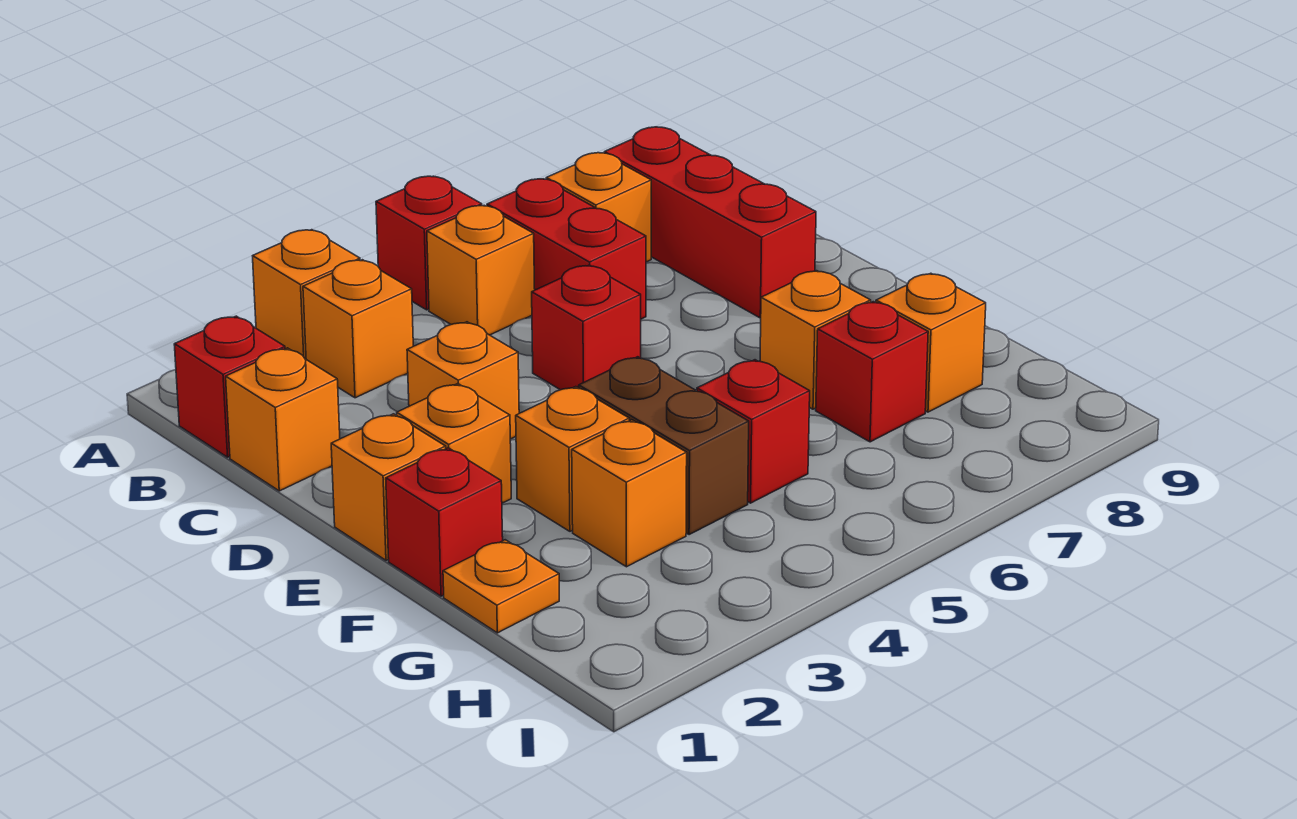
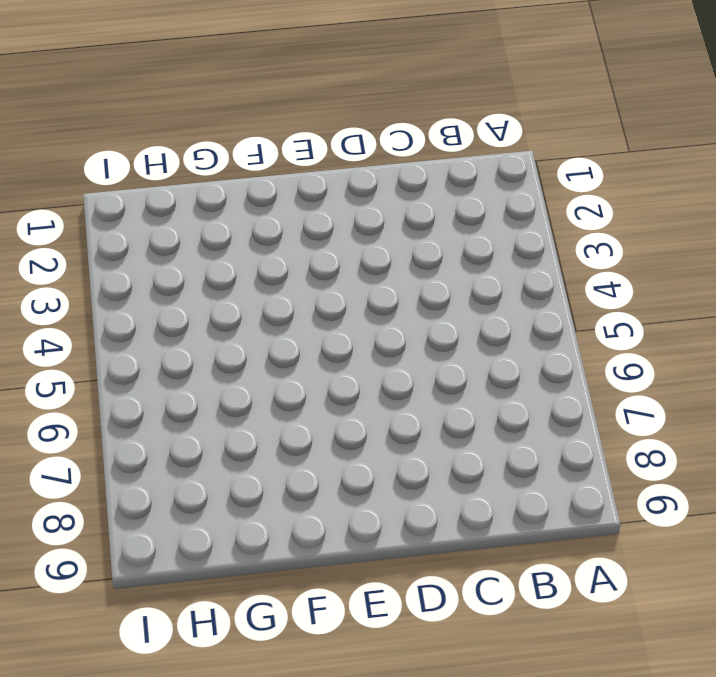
none -> orange brick A3 level 1
none -> red brick A5 level 1
none -> red brick B1 level 1

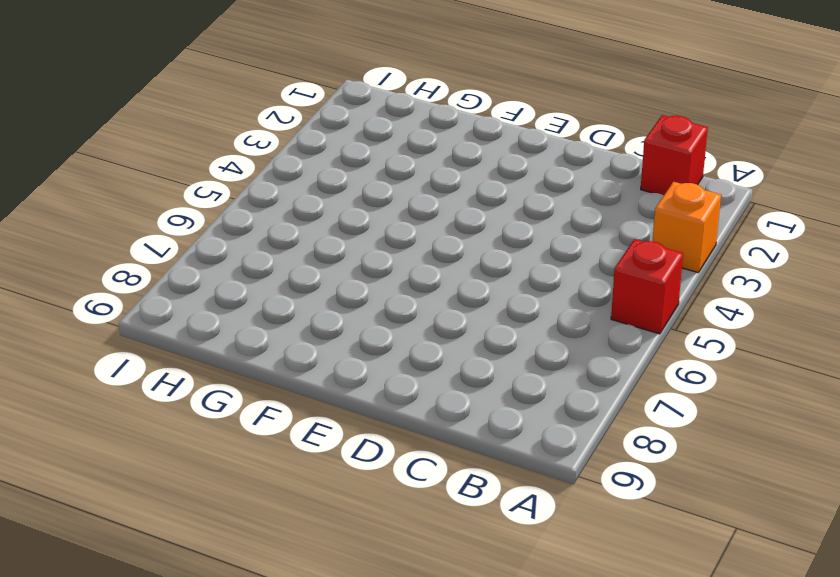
none -> orange brick B3 level 1
none -> orange brick B5 level 1
none -> red brick B6:C6 level 1

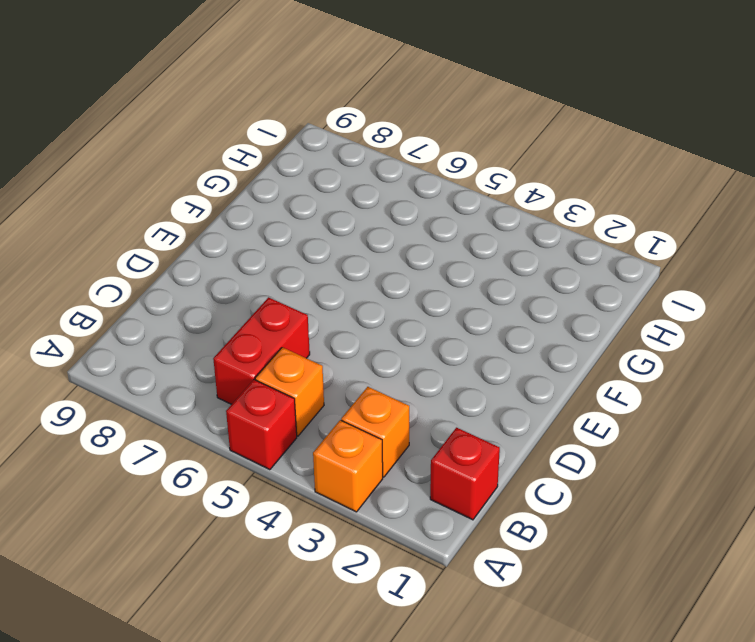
none -> orange brick B7 level 1
none -> red brick B8:D8 level 1
none -> orange brick C1 level 1

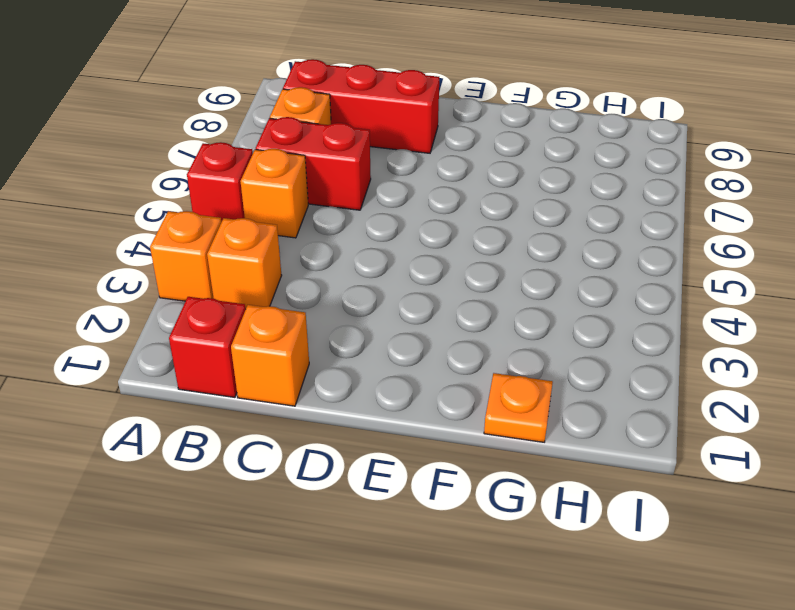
none -> orange brick D3 level 1
none -> red brick D5 level 1
none -> orange brick E1 level 1

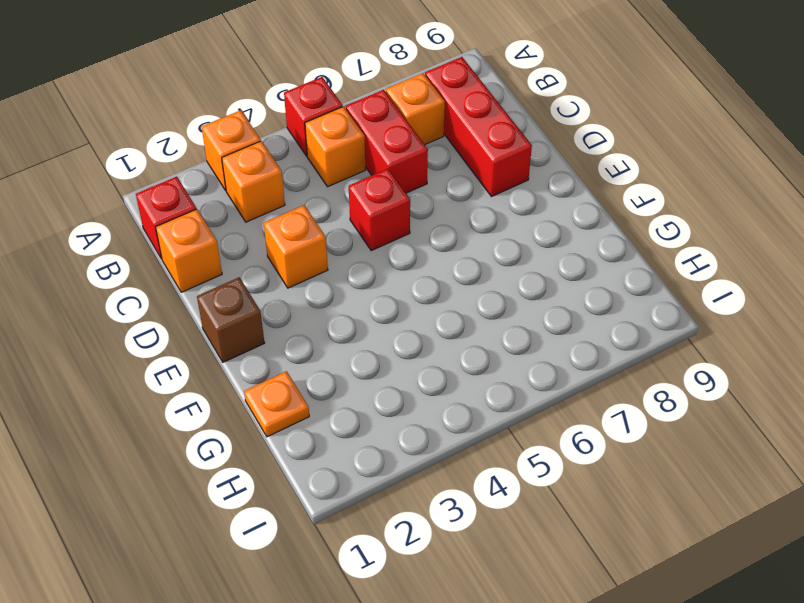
brown brick E1 level 1 -> orange brick E1 level 1
none -> orange brick E2 level 1
none -> red brick F1 level 1
none -> orange brick F3 level 1

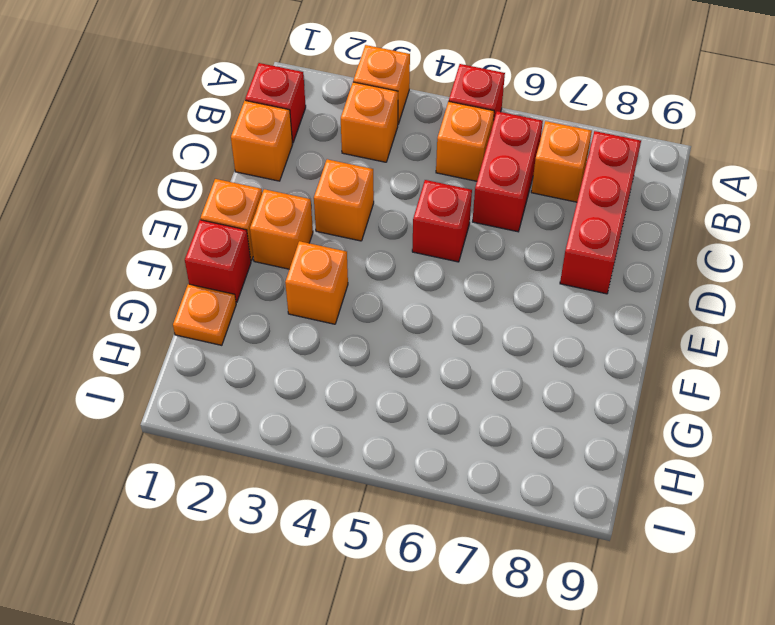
none -> brown brick F4:G4 level 1
none -> orange brick F7 level 1
none -> orange brick G3 level 1

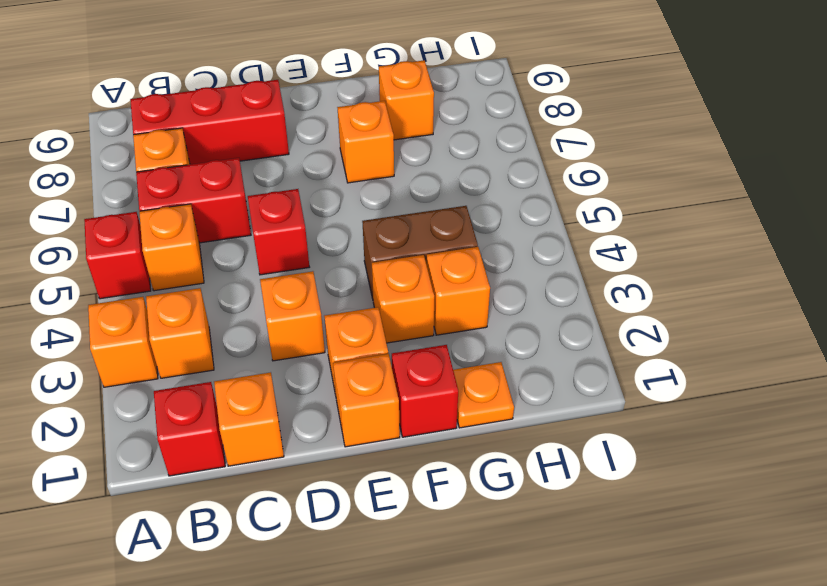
none -> red brick G5 level 1
none -> red brick G7 level 1

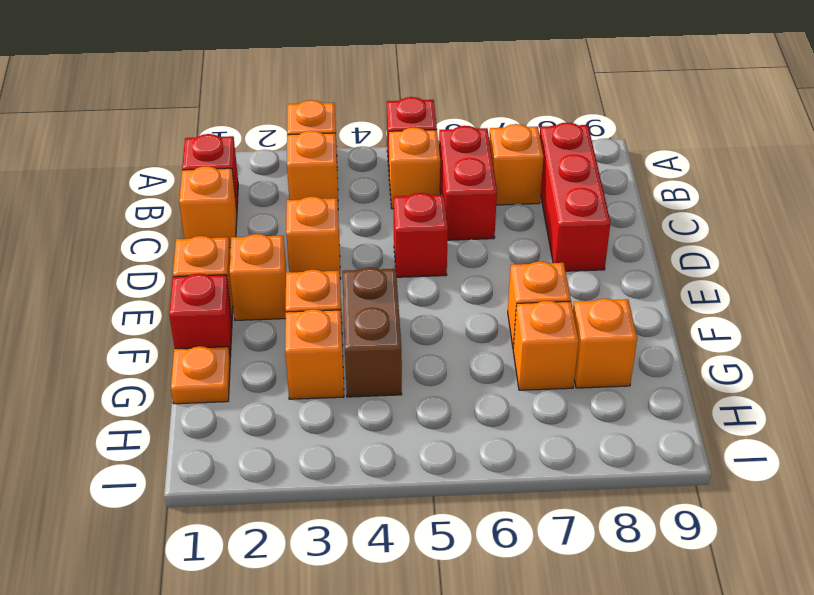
orange brick G7 level 1 -> red brick G7 level 1
none -> red brick G5 level 1

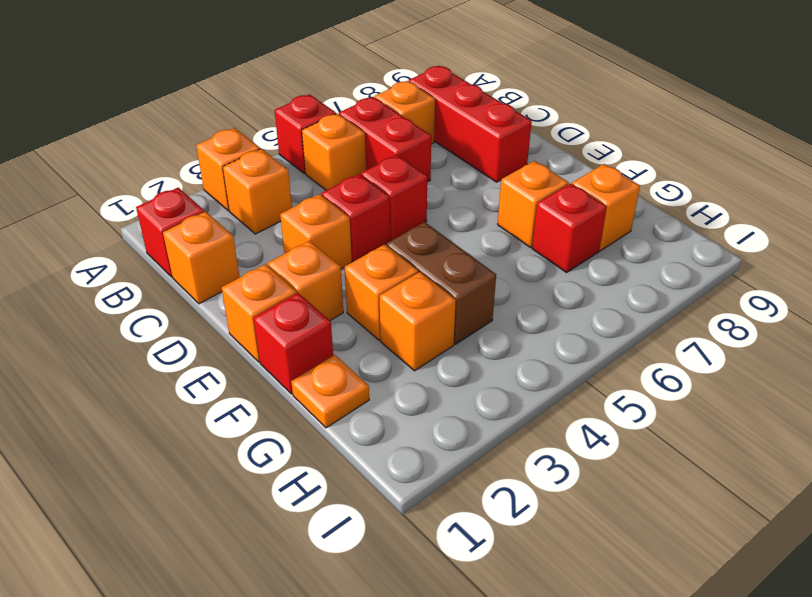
red brick D4 level 1 -> red brick G5 level 1

